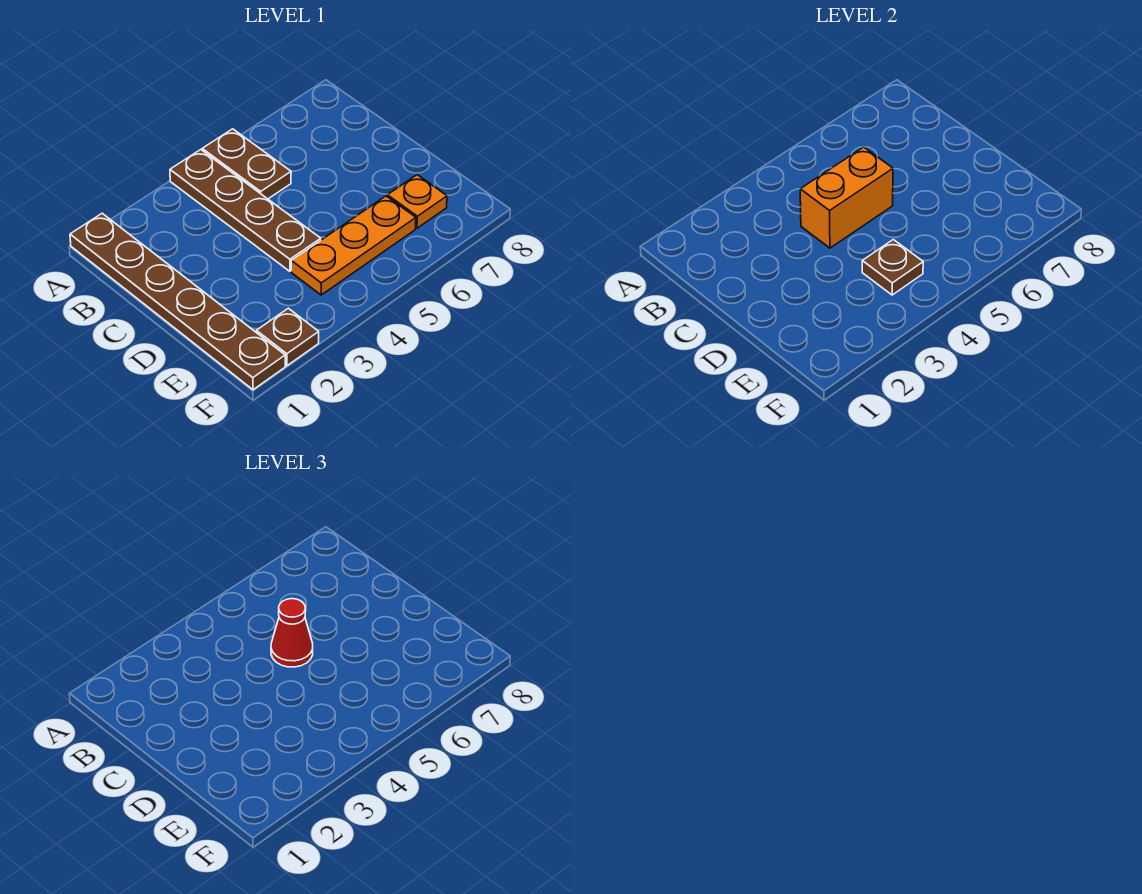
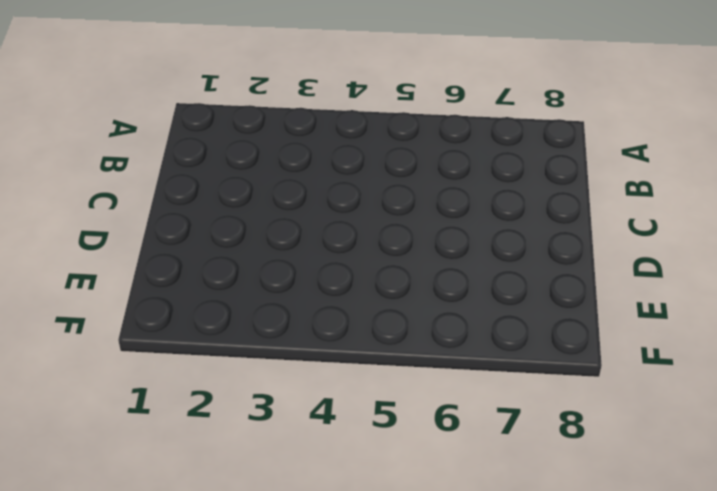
none -> brown plate A1:F1 level 1
none -> brown plate A4:D4 level 1

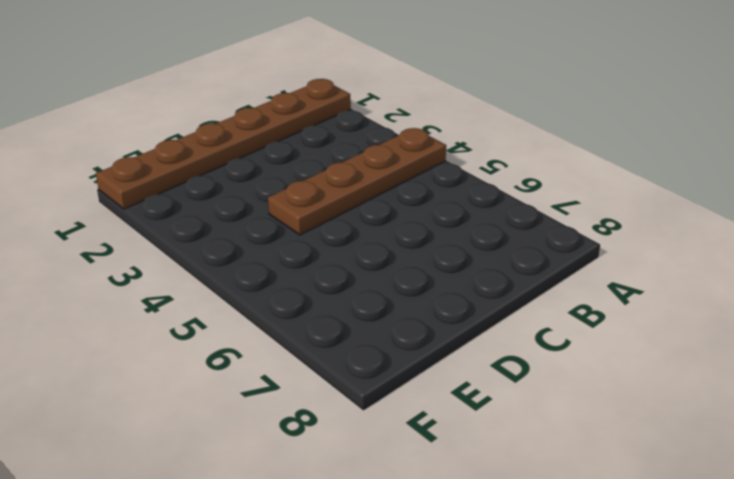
none -> brown plate A5:B5 level 1
none -> orange plate E4:E6 level 1

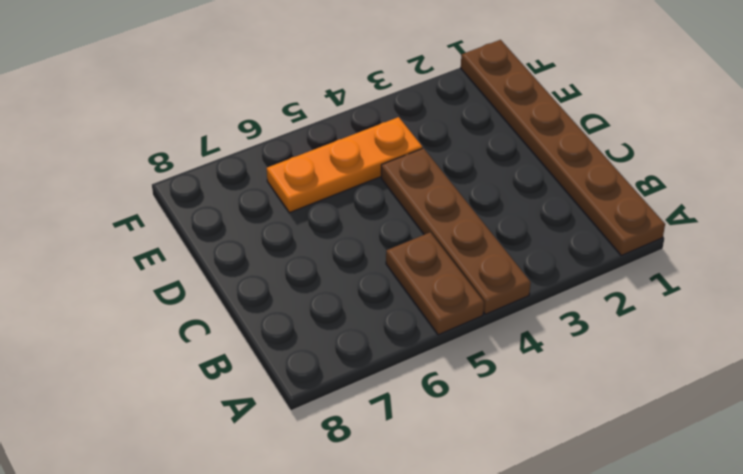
none -> orange plate E7 level 1
none -> brown plate F2 level 1

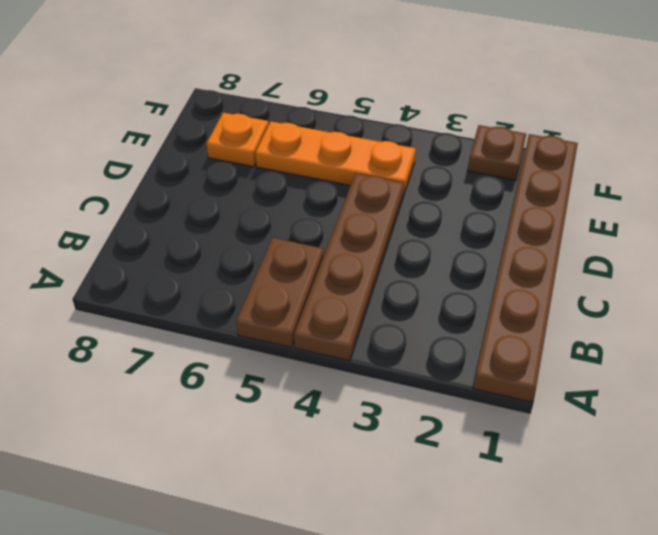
none -> orange brick C4:C5 level 2
none -> brown plate E4 level 2

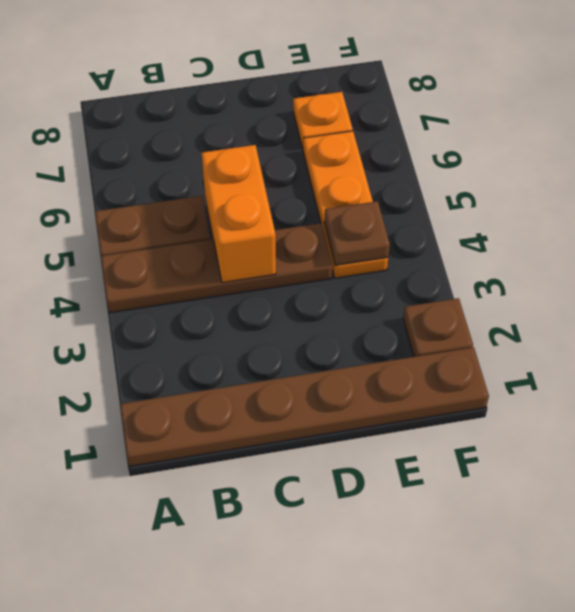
none -> red cone C5 level 3

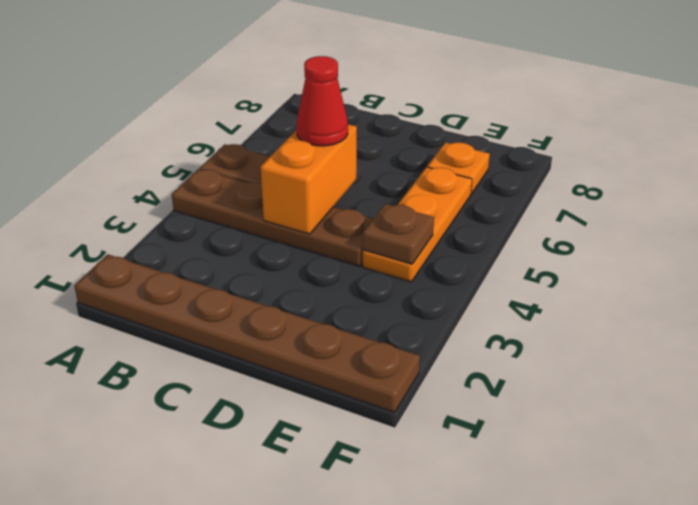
none -> brown plate F2 level 1

